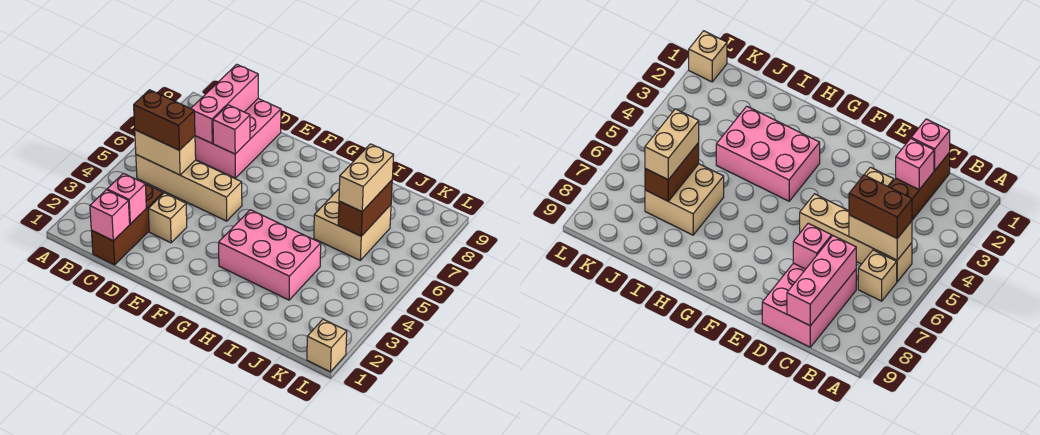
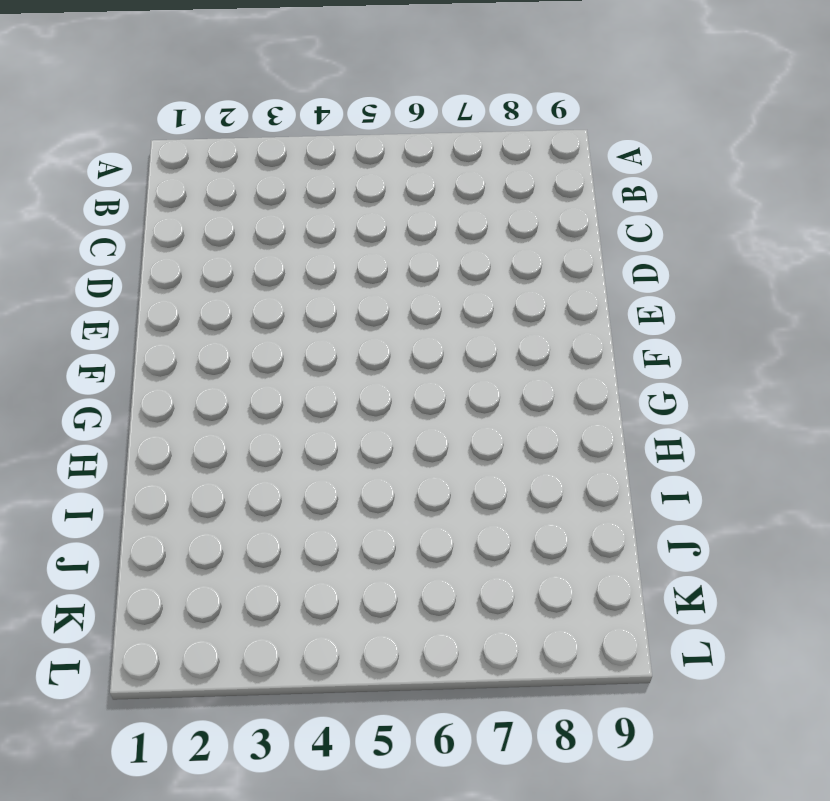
none -> tan brick B5:E5 level 1
none -> tan brick B6 level 1
none -> brown brick C1:C3 level 1

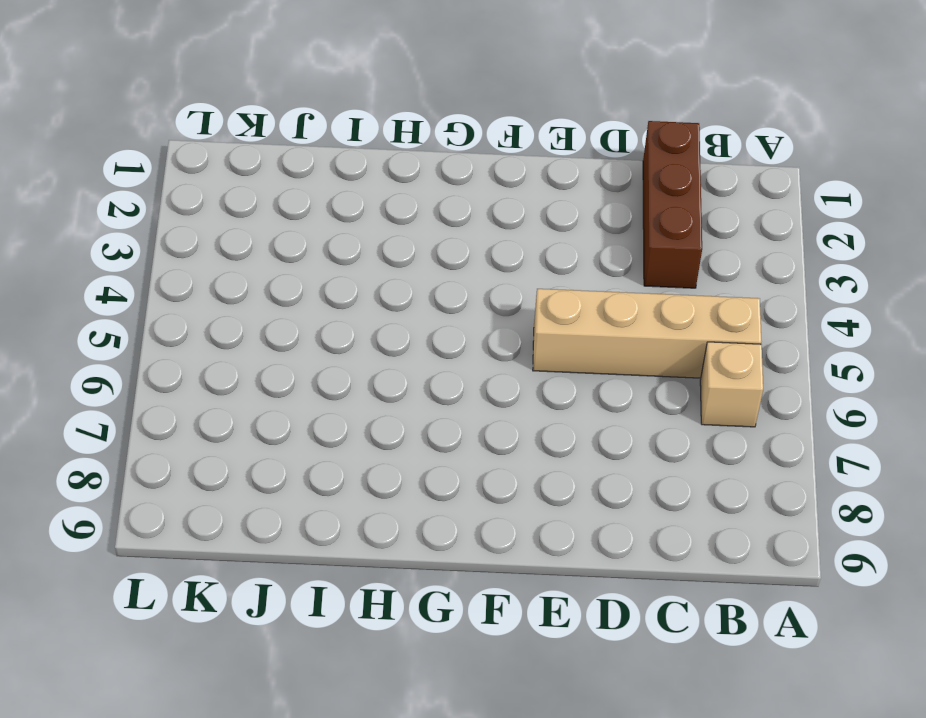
none -> pink brick C7:D9 level 1
none -> tan brick D3 level 1
none -> pink brick G3:I4 level 1

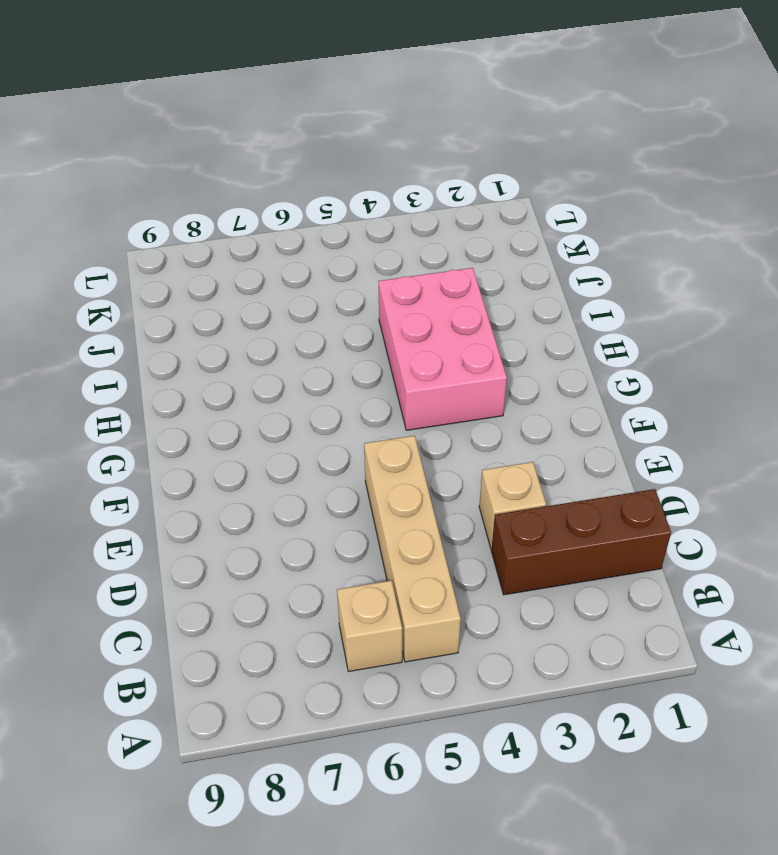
none -> pink brick C7:D9 level 1
none -> tan brick I6:J7 level 1
none -> tan brick L1 level 1

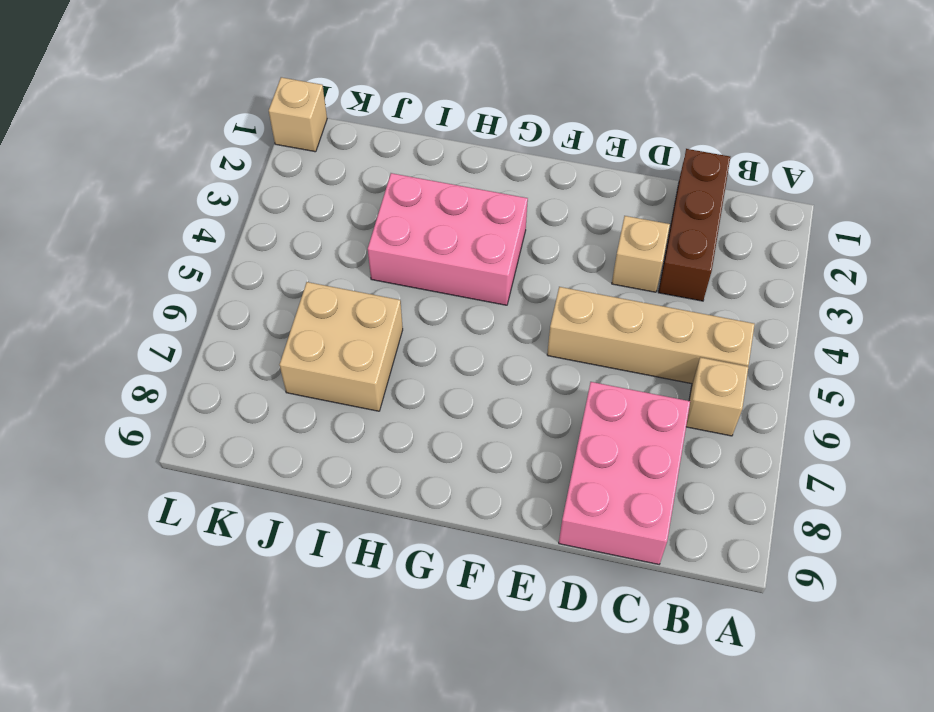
none -> tan brick B5:C5 level 2
none -> pink brick C1 level 2
none -> pink brick C2 level 2

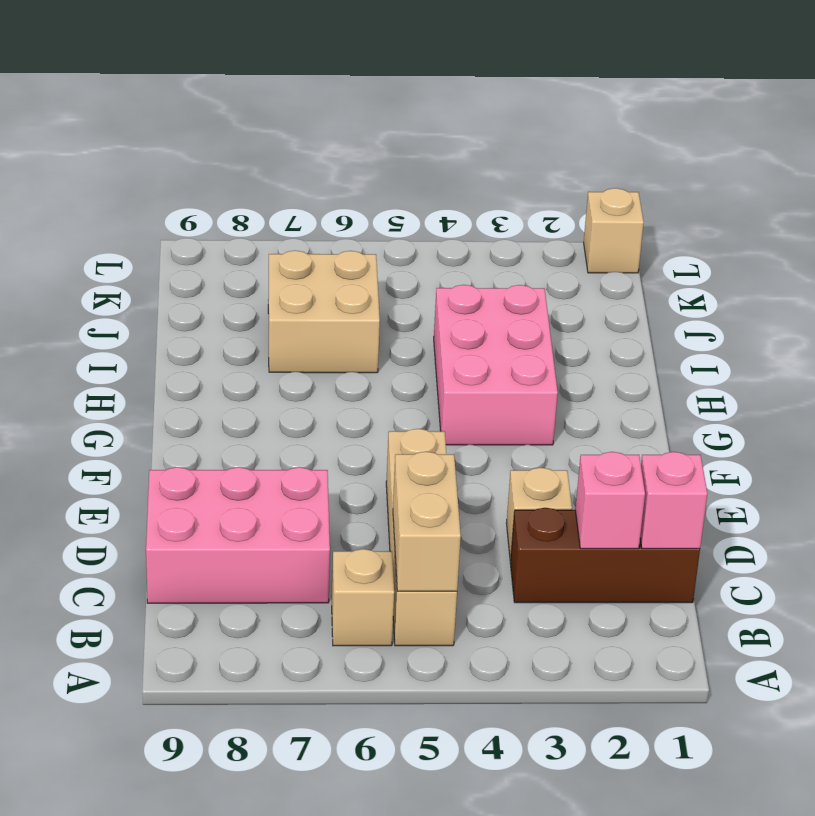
none -> pink brick C7:C9 level 2
none -> pink brick D7 level 2
none -> brown brick J6:J7 level 2

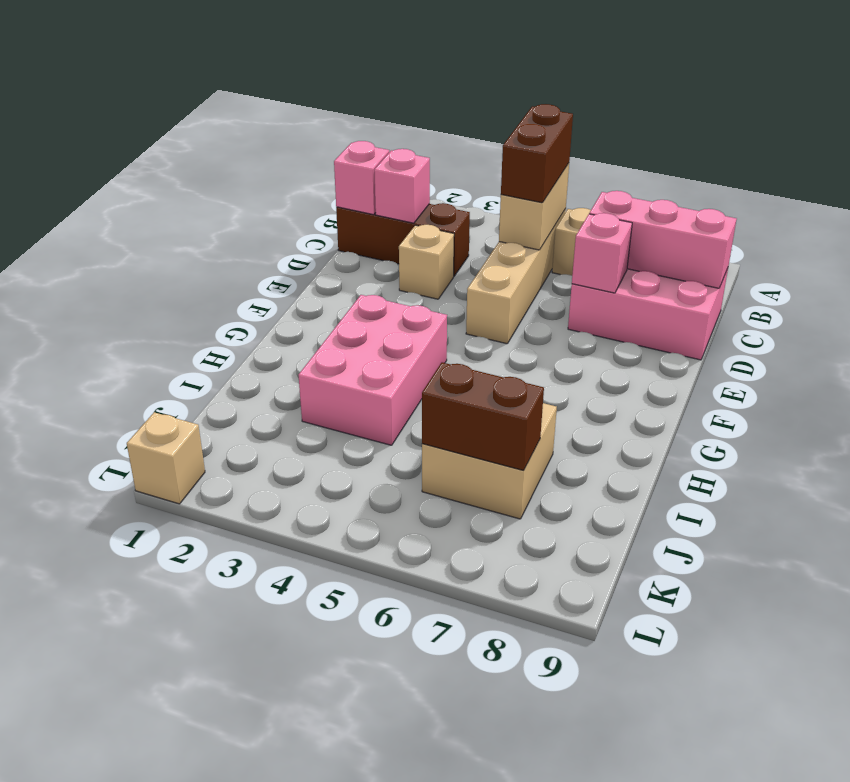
none -> tan brick J6:J7 level 3

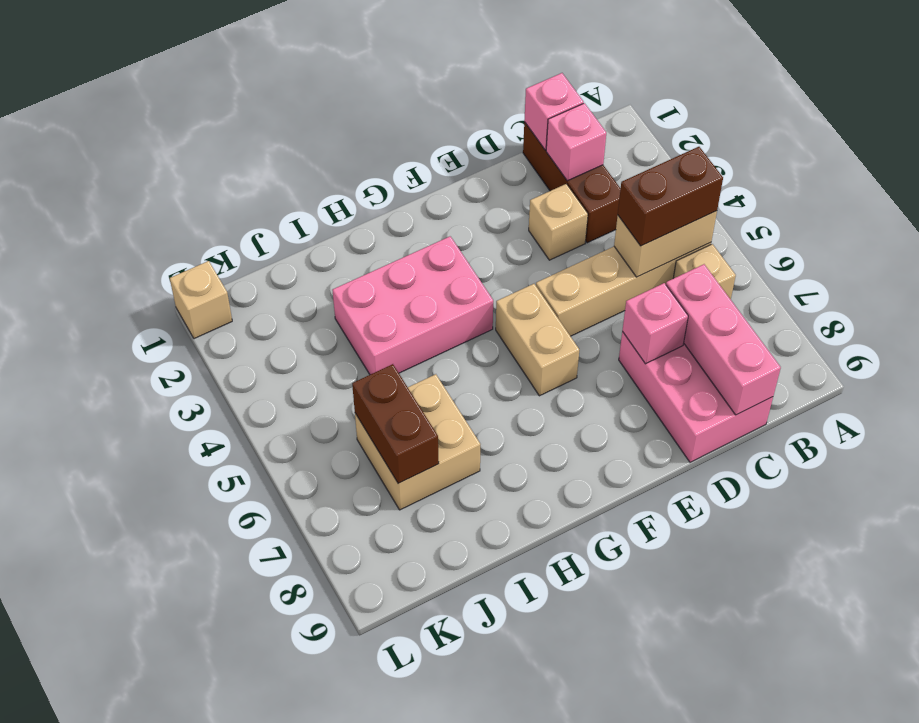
tan brick F5:F6 level 1 -> tan brick J6:J7 level 3

